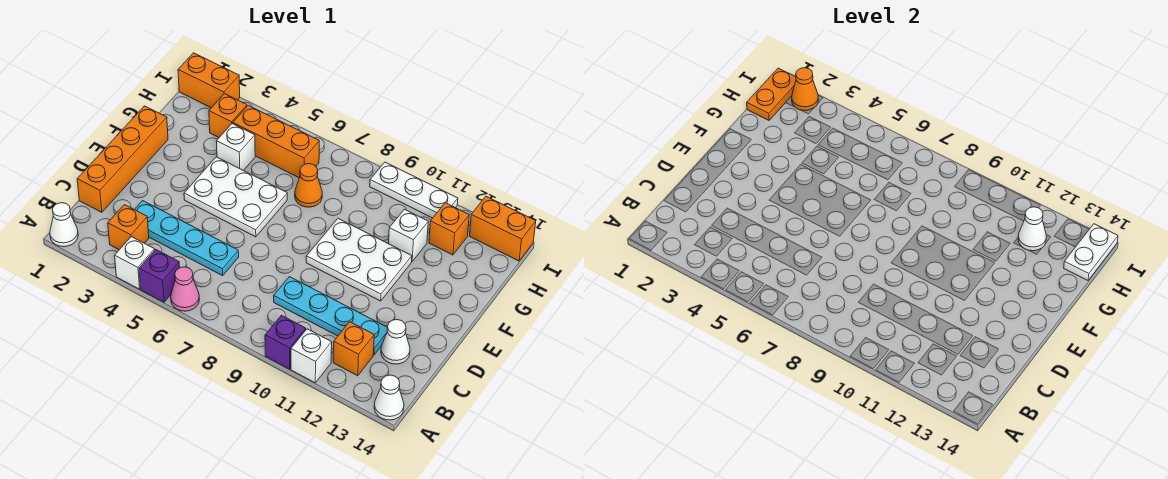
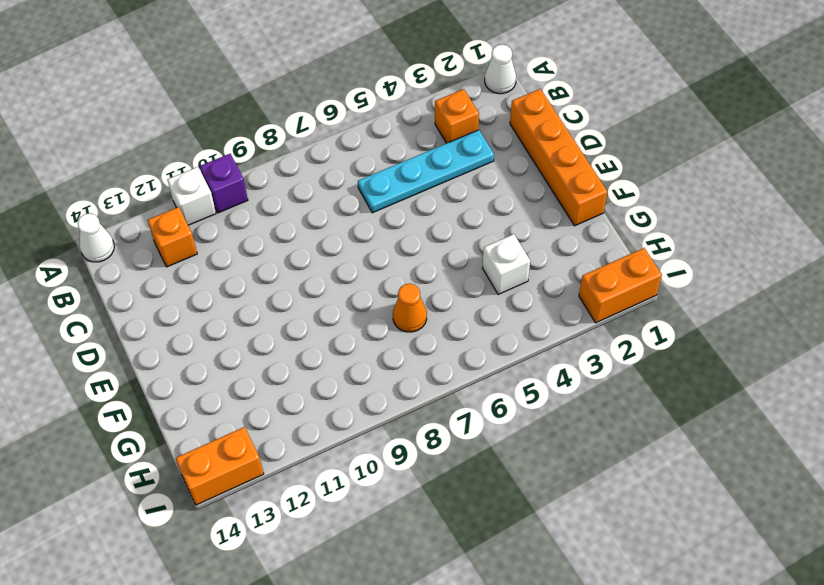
none -> white brick A4 level 1
none -> purple brick A5 level 1
none -> pink cone A6 level 1

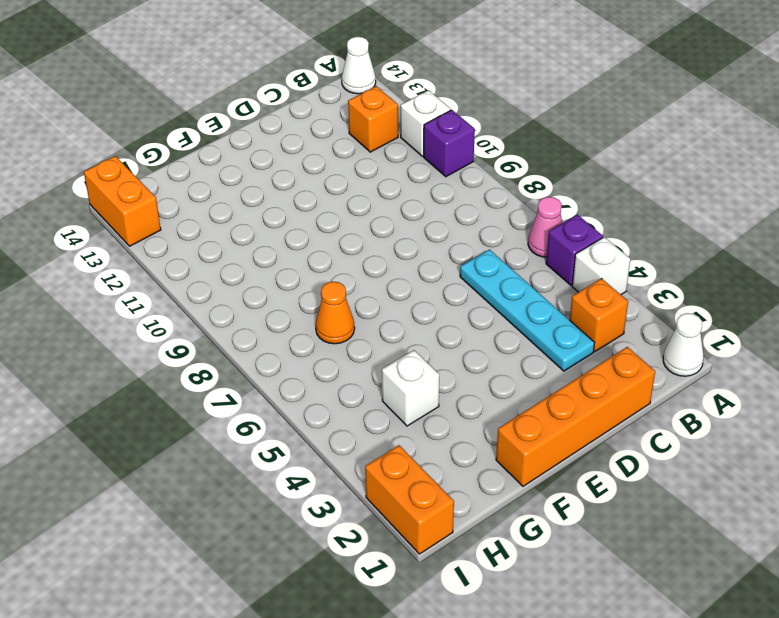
none -> cyan plate C9:C12 level 1
none -> white cone C13 level 1
none -> white plate E4:F6 level 1

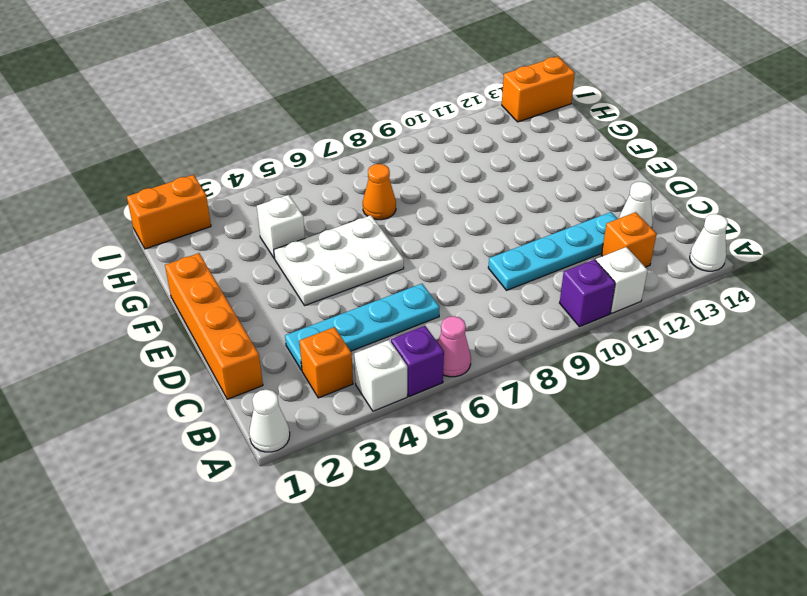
none -> white plate E9:F11 level 1
none -> white brick G11 level 1
none -> orange brick H3 level 1

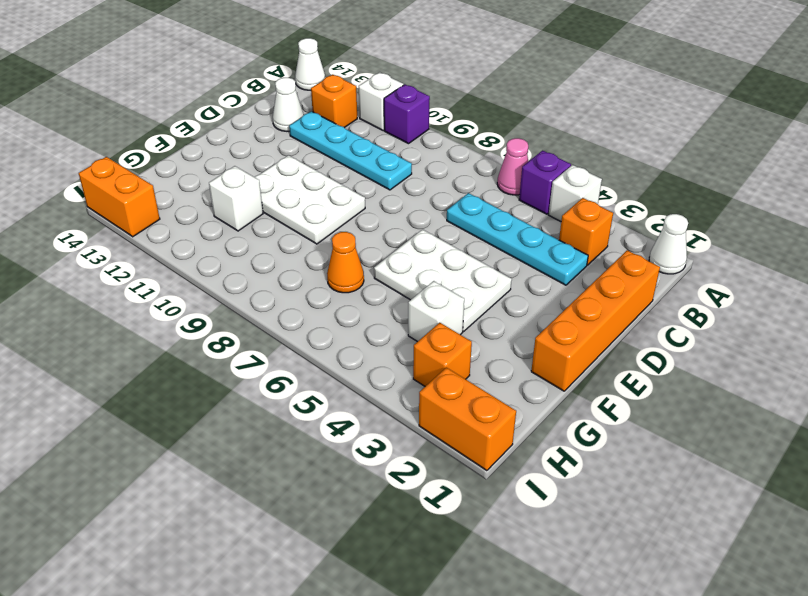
none -> orange brick H4:H6 level 1
none -> orange brick H12 level 1
none -> white plate I9:I11 level 1

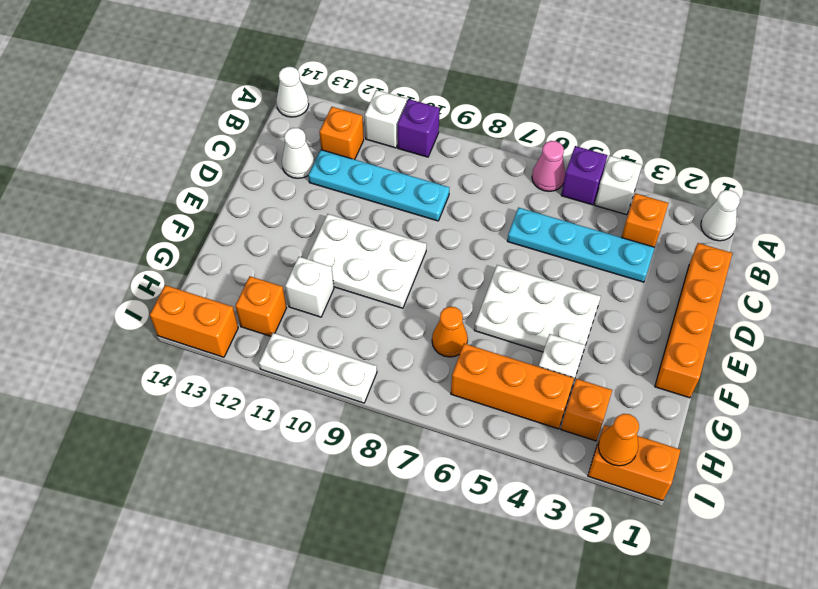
none -> orange plate H1:I1 level 2
none -> white cone H12 level 2
none -> white plate H14:I14 level 2

